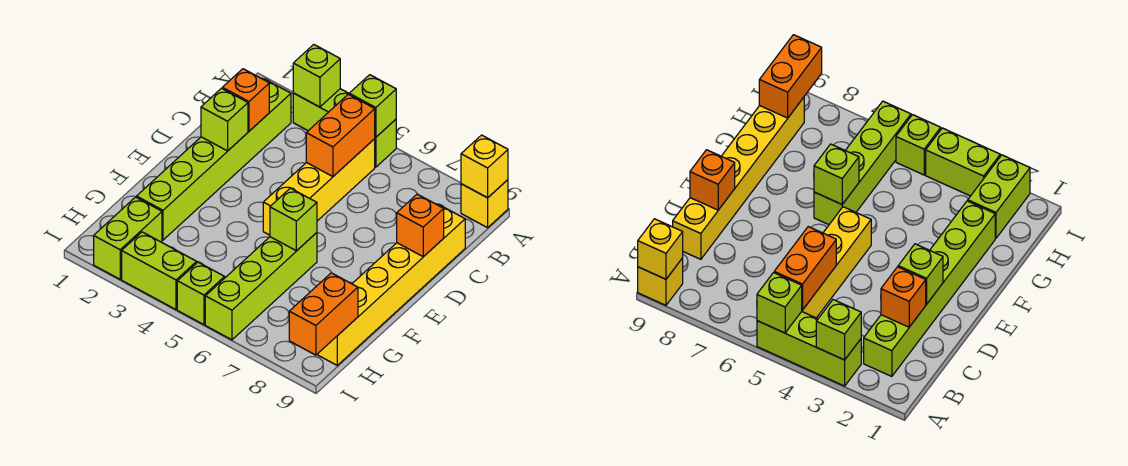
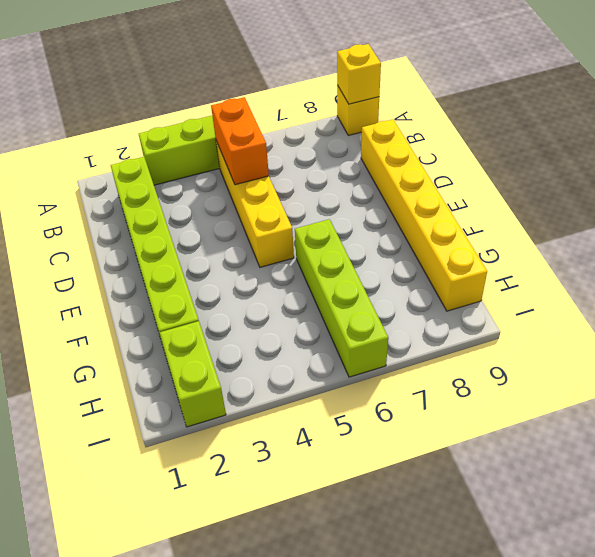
none -> lime brick I3:I4 level 1
none -> lime brick I5 level 1
none -> lime brick A3 level 2

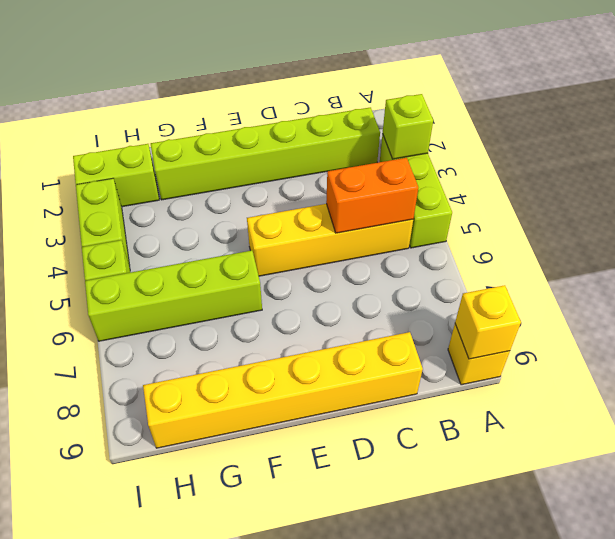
none -> lime brick A5 level 2
none -> orange brick C2 level 2
none -> lime brick D2 level 2

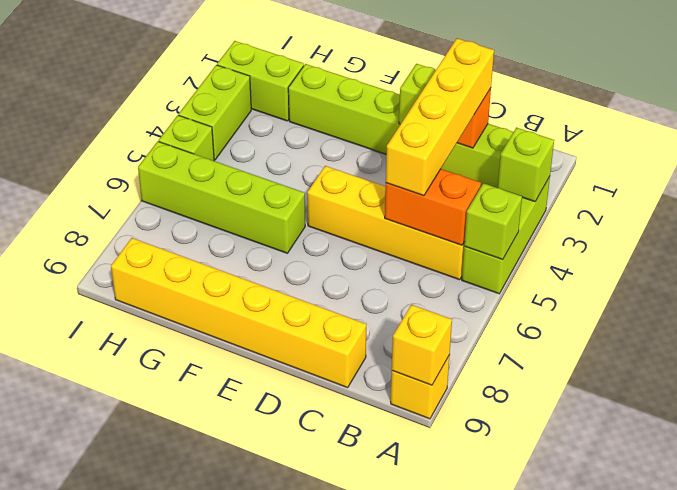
yellow brick C2:C5 level 3 -> none
none -> orange brick D9 level 2
none -> lime brick F6 level 2
none -> orange brick H9:I9 level 2

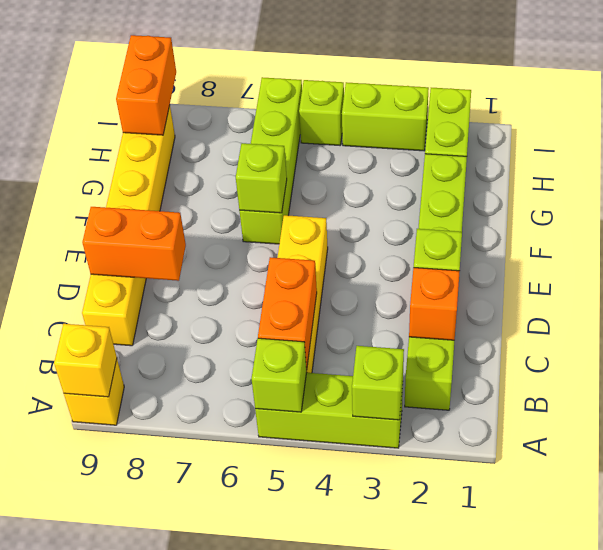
orange brick D8:D9 level 2 -> orange brick D9 level 2

